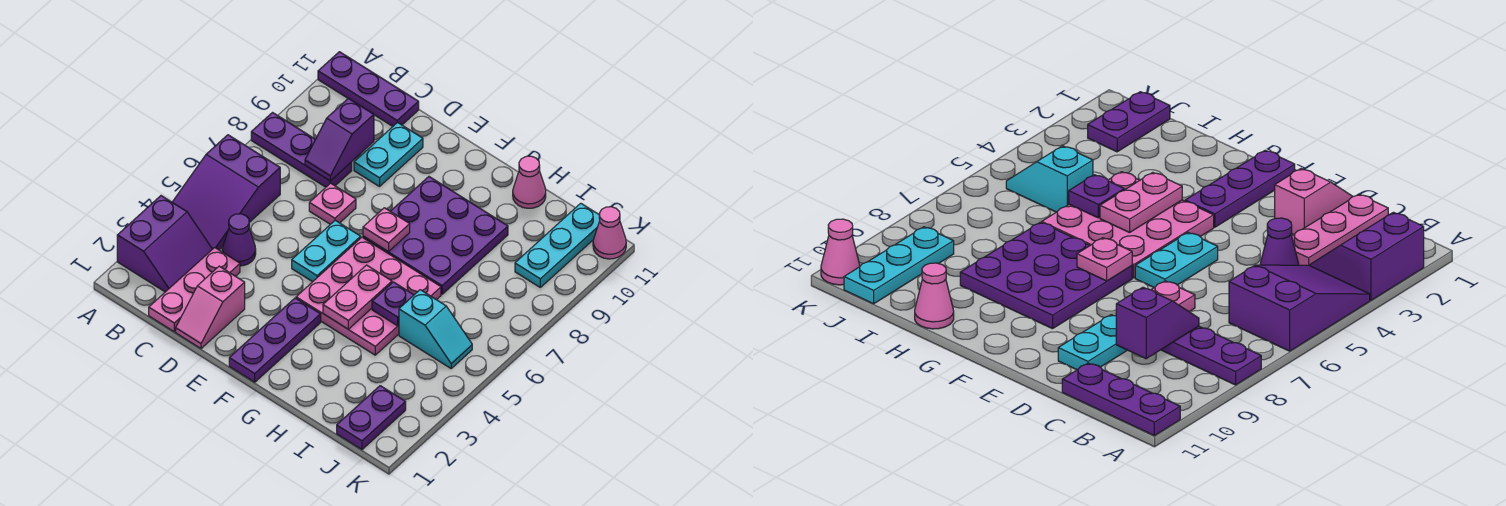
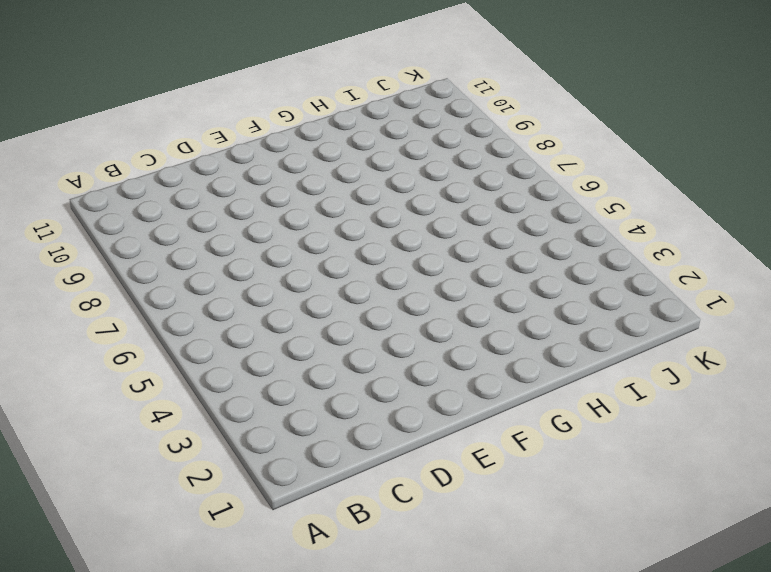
none -> purple slope A2:B3 level 1 top A
none -> purple slope A4:B6 level 1 top 6
none -> purple plate A8:C8 level 1

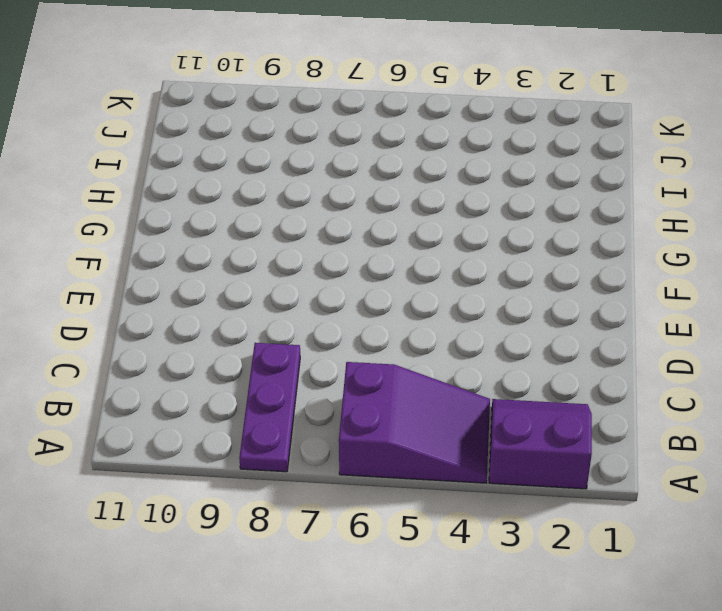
none -> purple plate A11:C11 level 1
none -> pink plate C1:C3 level 1
none -> purple cone C4 level 1

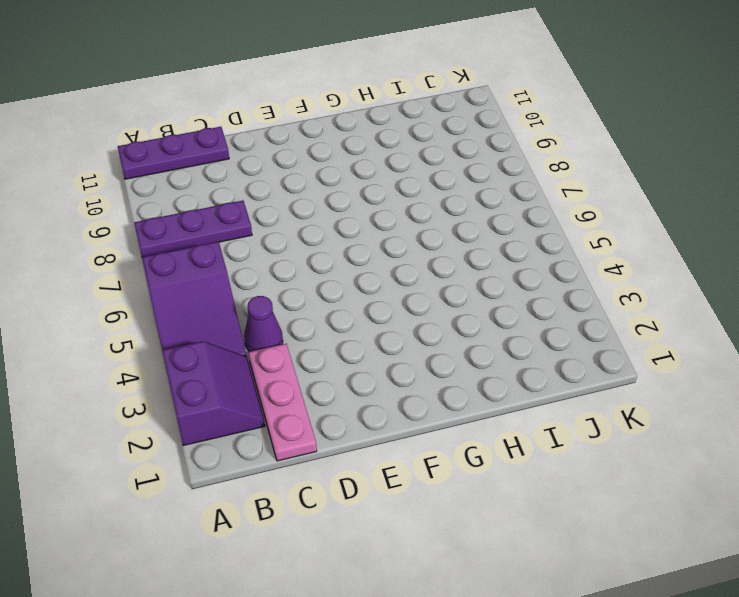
none -> pink slope D1:D2 level 1 top 2
none -> pink plate D7 level 1
none -> cyan plate D9:D10 level 1

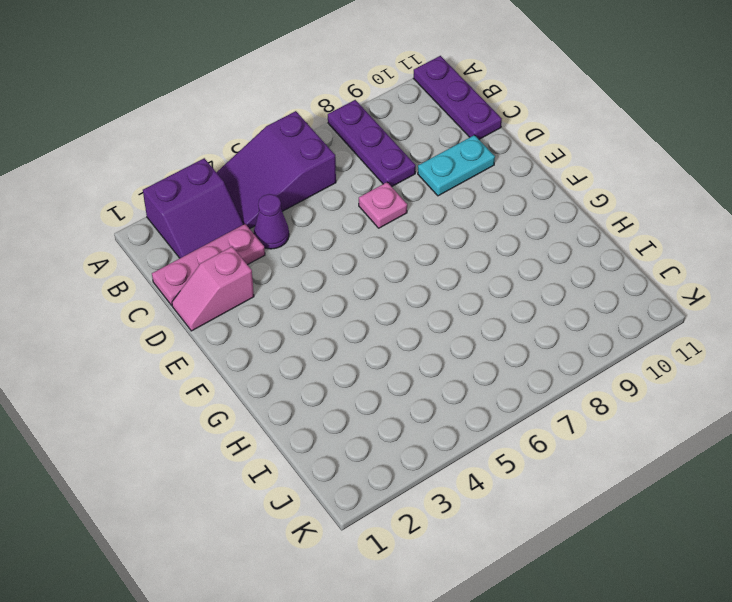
none -> cyan plate E5:E6 level 1
none -> purple plate F1:F3 level 1
none -> pink plate F4:H6 level 1

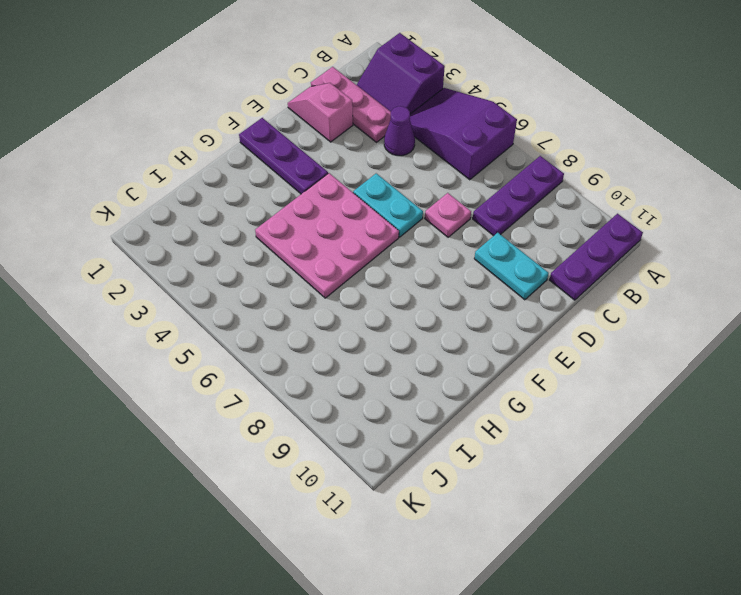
none -> purple plate F7:H9 level 1
none -> pink cone H11 level 1
none -> cyan slope I5:J5 level 1 top I

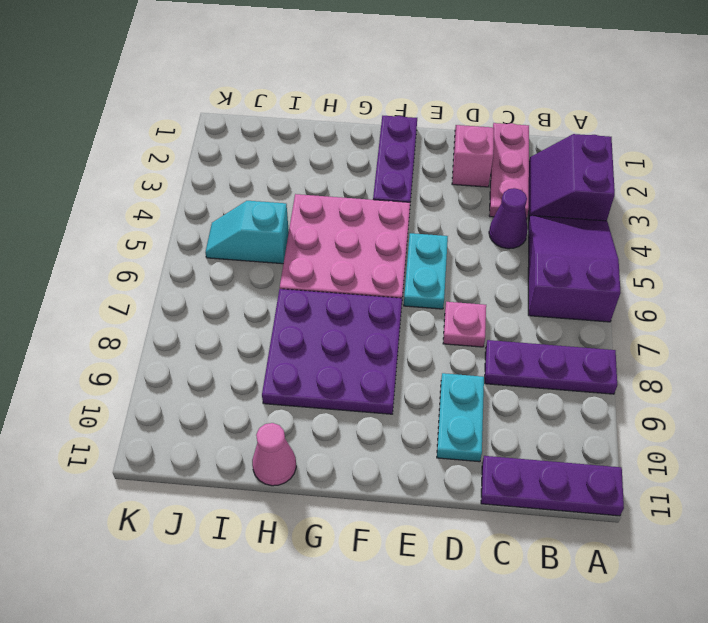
none -> purple plate J1:J2 level 1
none -> cyan plate J9:J11 level 1
none -> pink cone K11 level 1

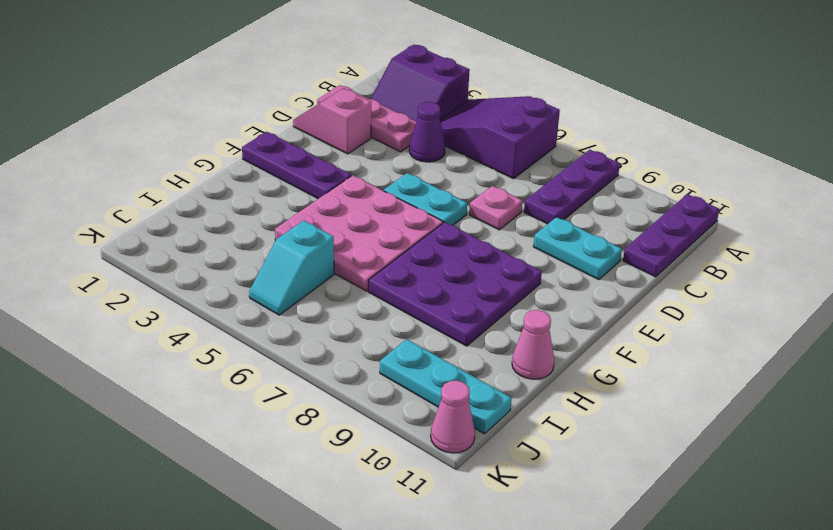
none -> purple plate J1:J2 level 1
none -> purple slope C8:C9 level 2 top 9
none -> pink plate F7 level 2

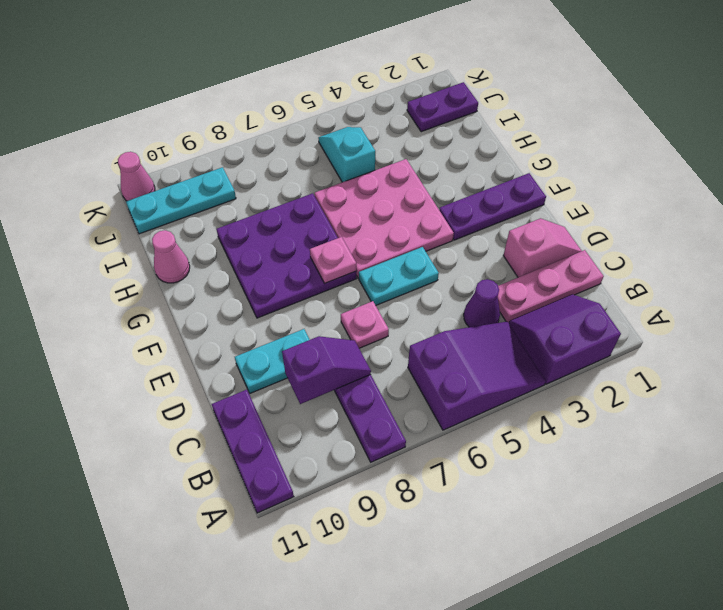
none -> pink plate G4:G5 level 2
none -> purple plate H5 level 2

